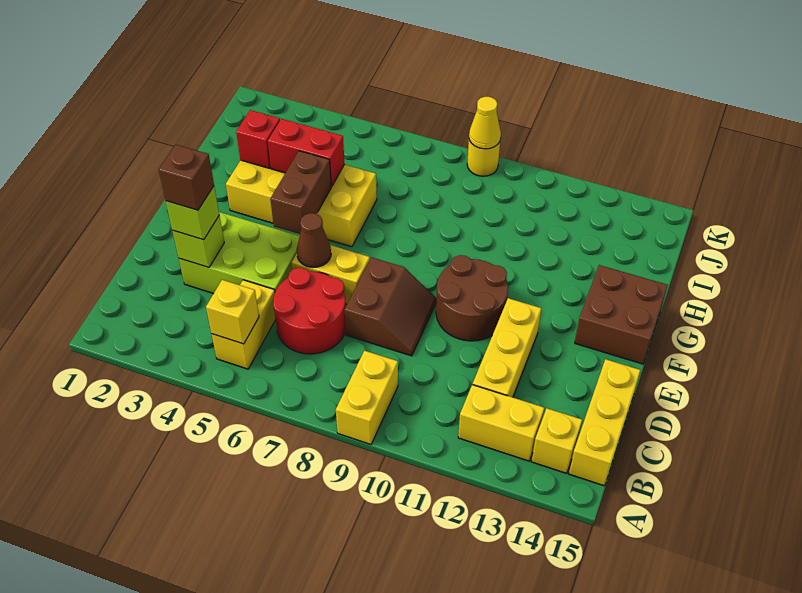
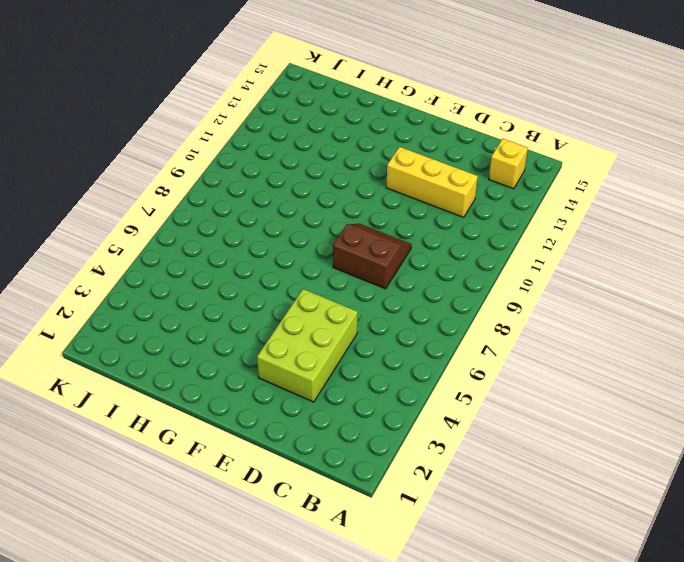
none -> yellow brick A9:B9 level 1
none -> yellow brick B5:C5 level 1
none -> yellow brick B12:B13 level 1

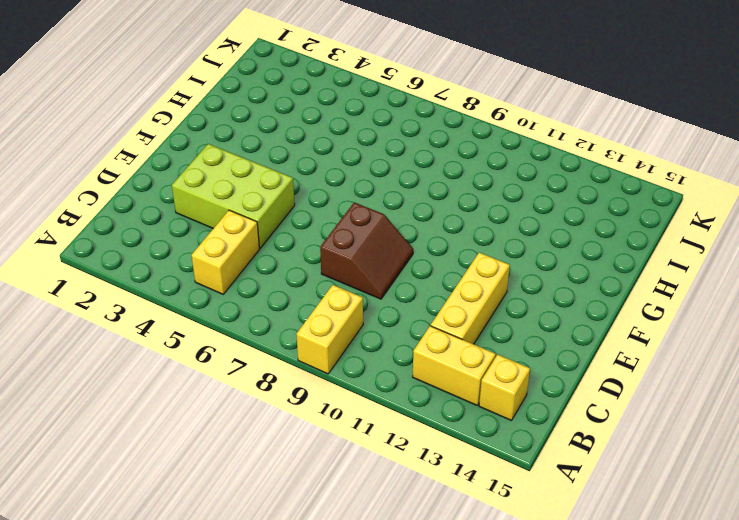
none -> yellow brick B15:D15 level 1
none -> red round brick C6:D7 level 1
none -> yellow brick E6:E7 level 1

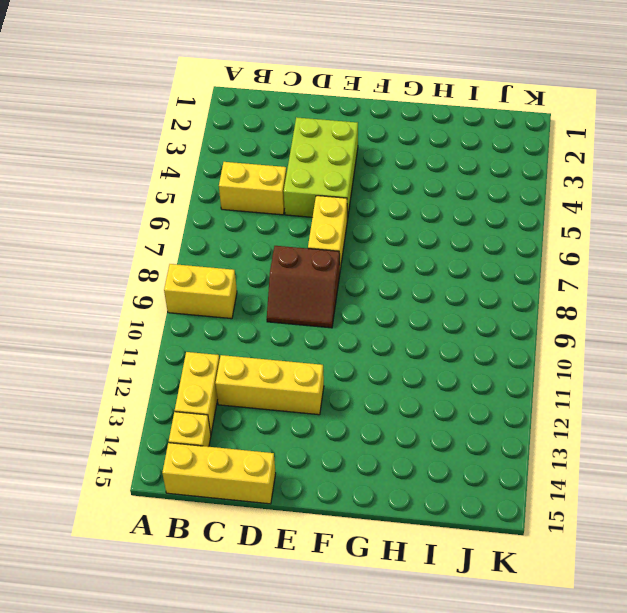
none -> red round brick C6:D7 level 1
none -> brown round brick E10:F11 level 1
none -> brown brick F14:G15 level 1

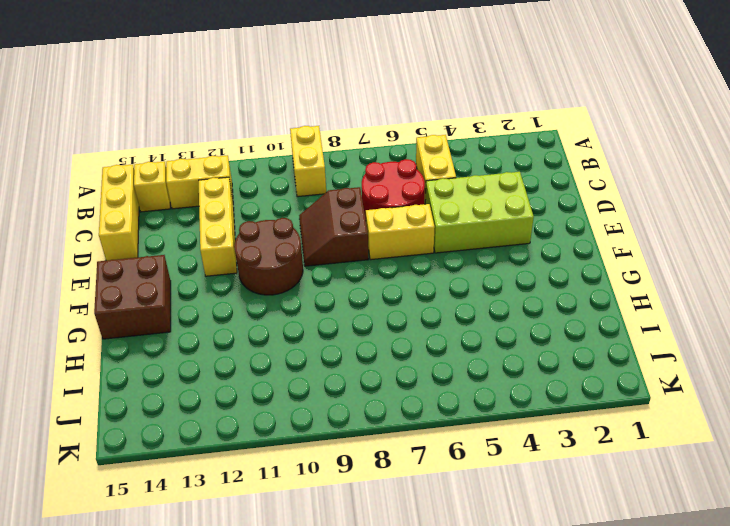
none -> yellow brick G3:H6 level 1
none -> yellow round brick K9 level 1
none -> yellow brick B5 level 2

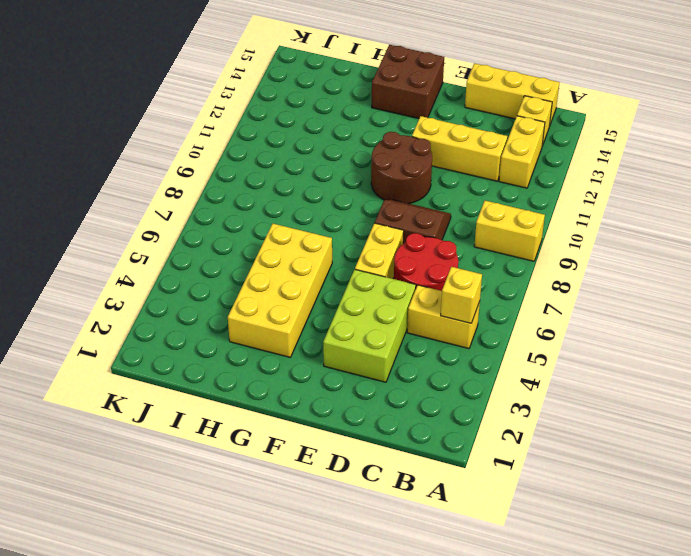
none -> yellow round brick K9 level 1
none -> lime brick D3 level 2
none -> brown cone E6 level 2

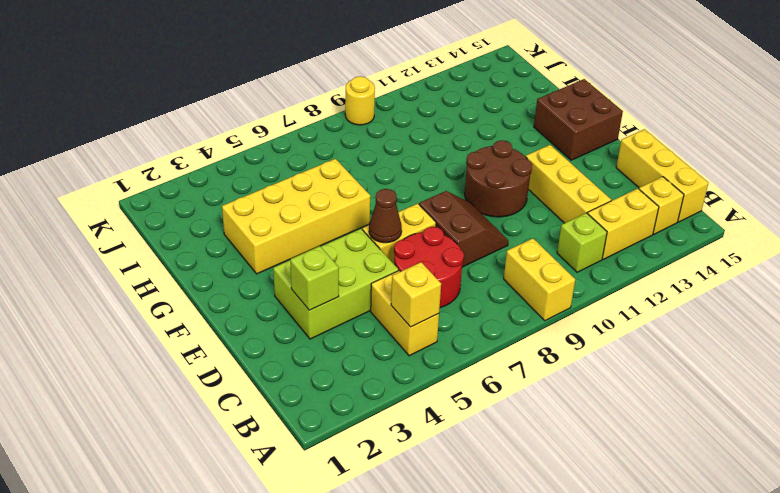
lime brick B11 level 1 -> lime brick D3 level 3
none -> brown brick F5:G5 level 2
none -> red brick H3 level 2
none -> red brick H4:H5 level 2

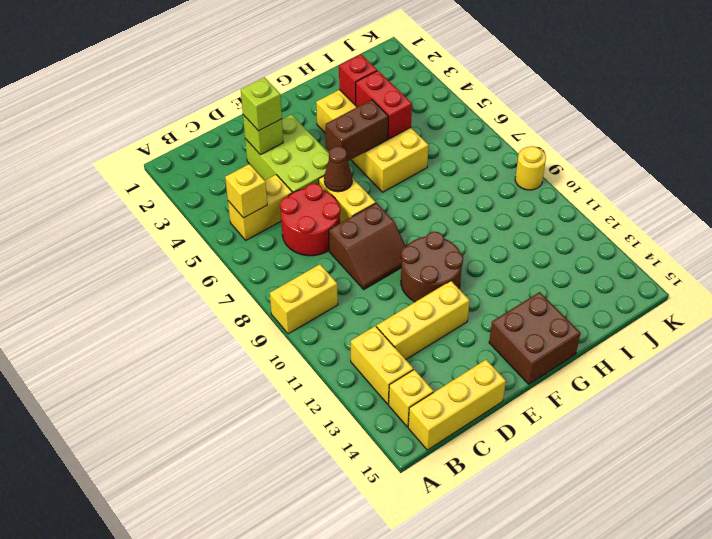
none -> yellow cone K9 level 2
none -> brown brick D3 level 4

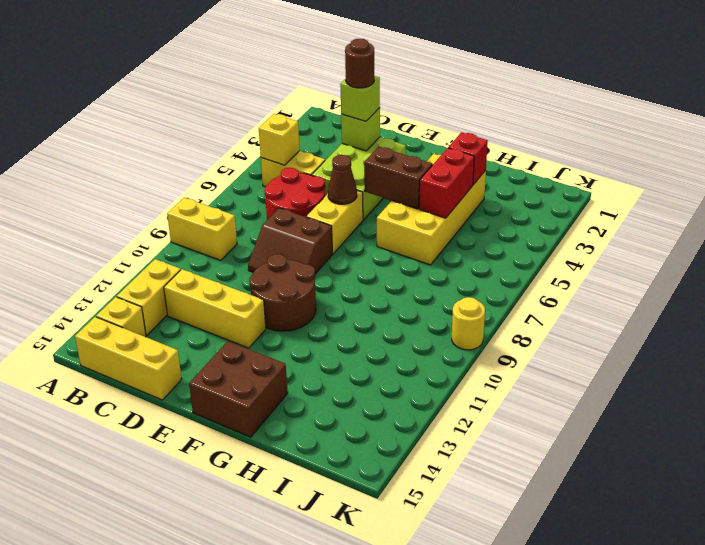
brown round brick D3 level 4 -> brown brick D3 level 4
none -> yellow cone K9 level 2

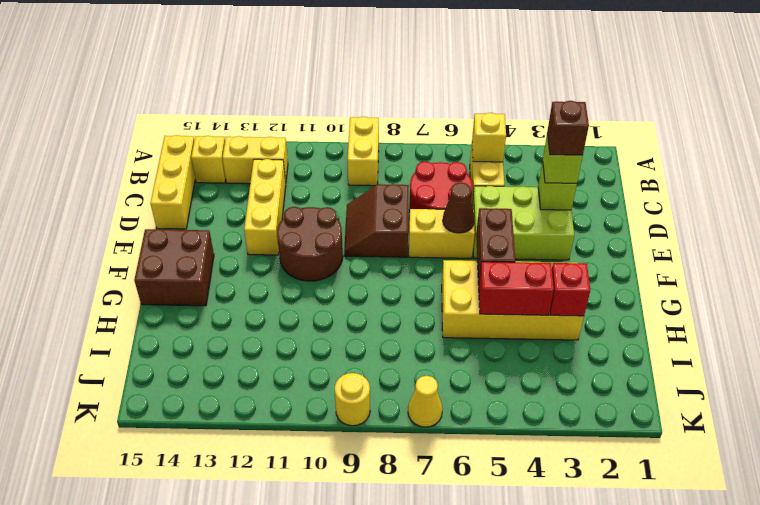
yellow cone K7 level 1 -> yellow cone K9 level 2

